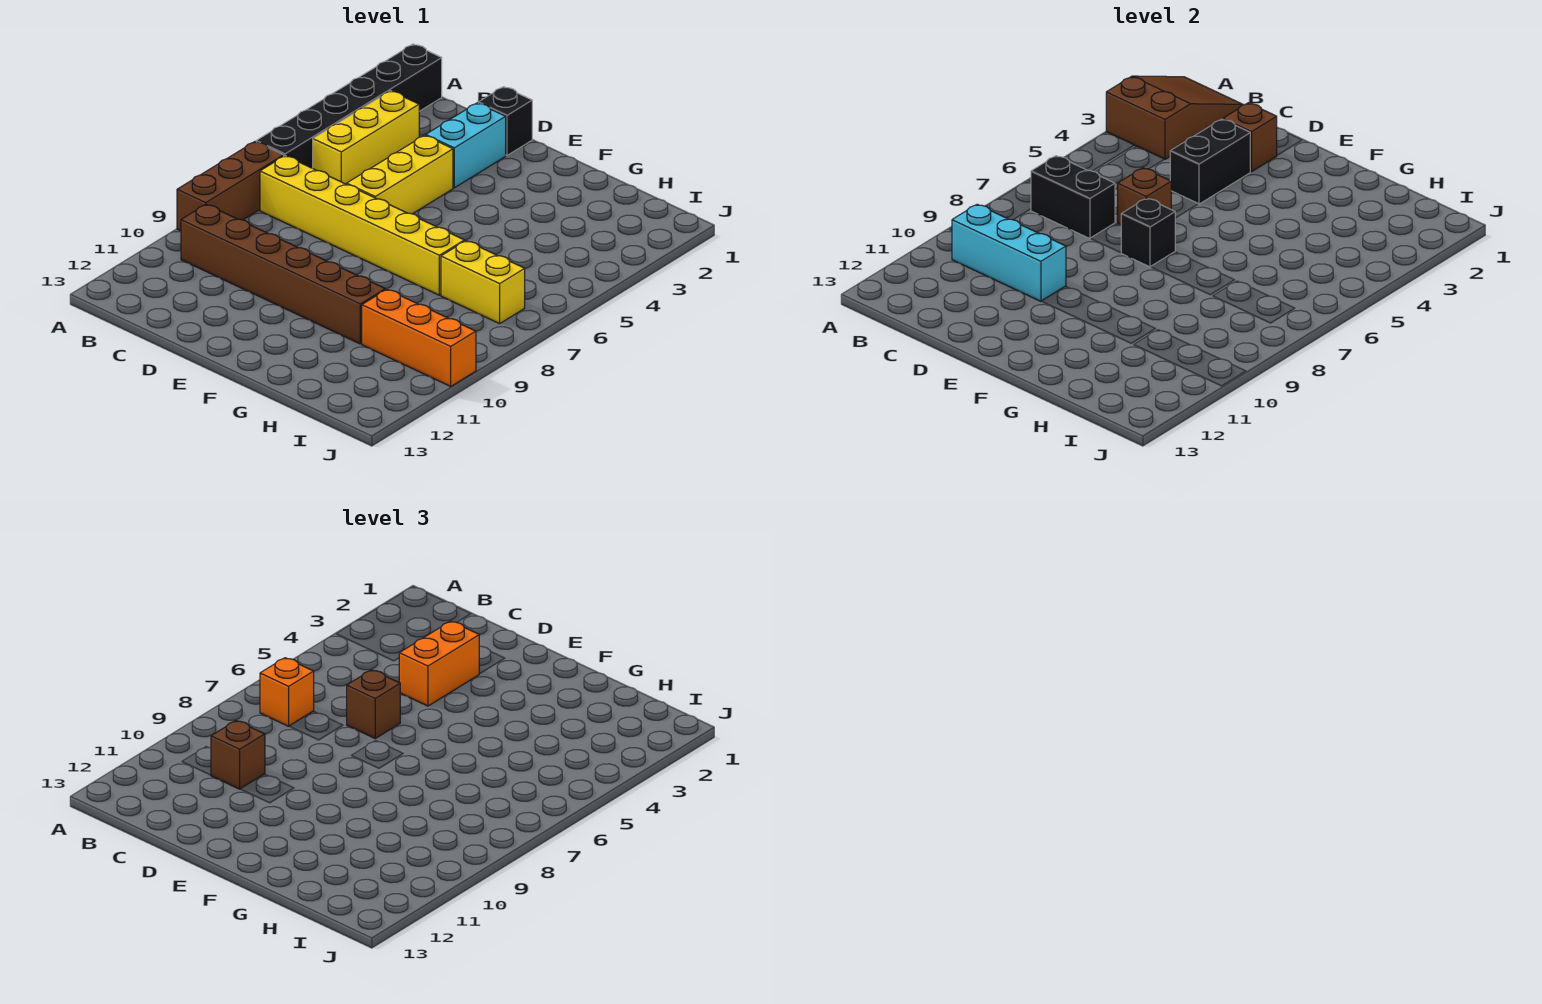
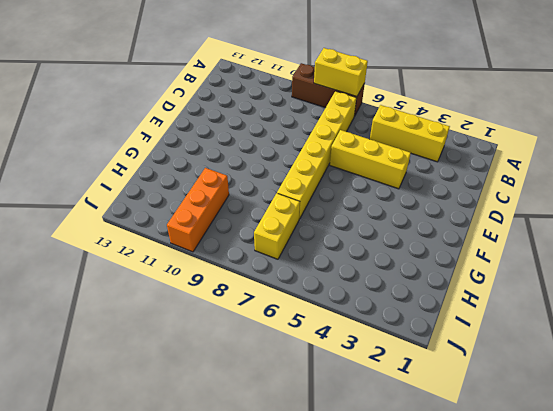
yellow brick A7:A8 level 2 -> none
none -> black brick A1:A6 level 1
none -> brown brick B10:G10 level 1
none -> black brick D1 level 1

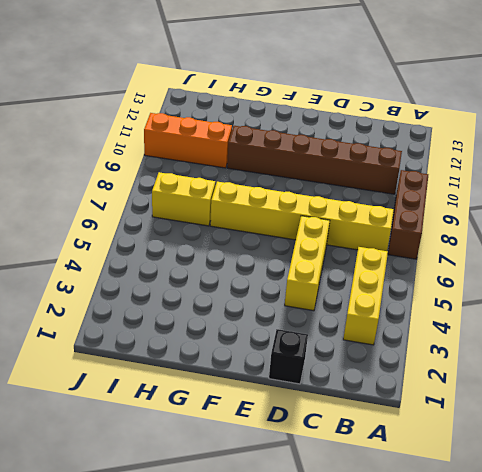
none -> black brick A1:A6 level 1
none -> cyan brick D2:D3 level 1
none -> brown slope A1:B3 level 2 top 3

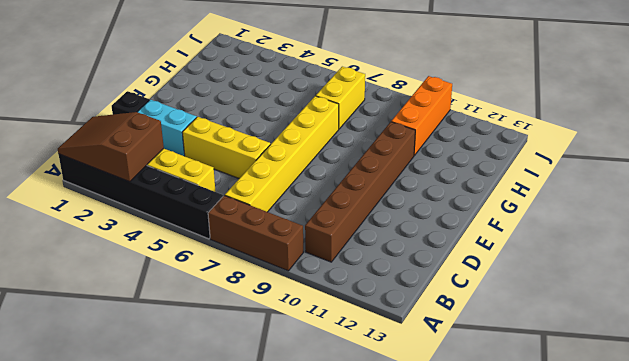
none -> black brick B7:C7 level 2
none -> cyan brick B10:D10 level 2
none -> brown brick D2 level 2

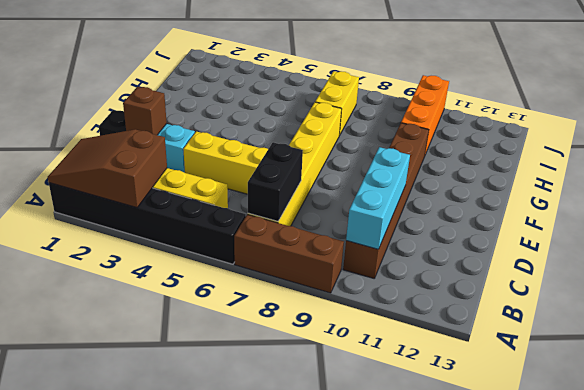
none -> black brick D3:D4 level 2
none -> brown brick D6 level 2
none -> black brick E7 level 2

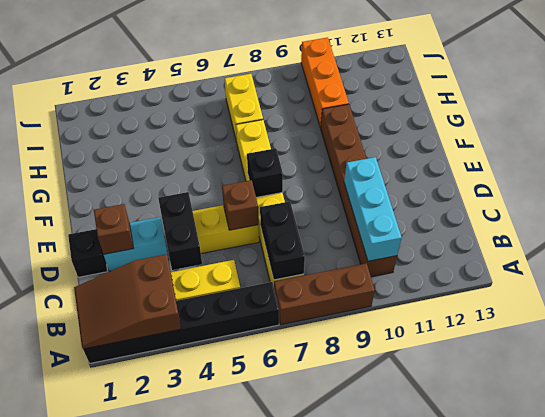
black brick C4:D4 level 2 -> black brick D3:D4 level 2
none -> orange brick B7 level 3
none -> brown brick C10 level 3
none -> orange brick D3:D4 level 3

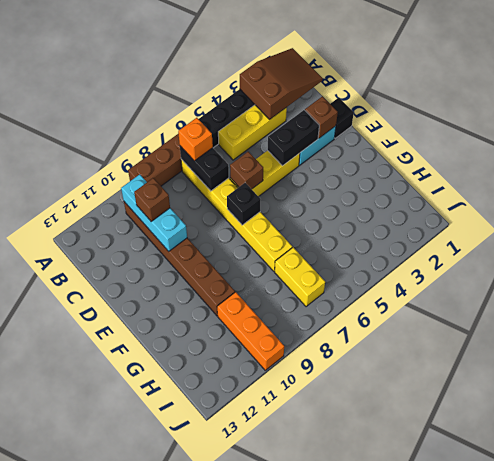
none -> orange brick D3:D4 level 3
none -> brown brick D6 level 3

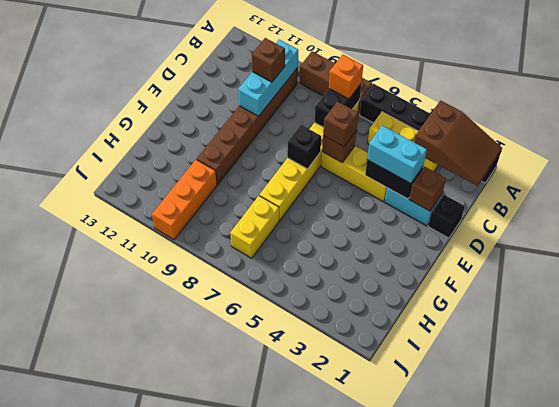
cyan brick D3:D4 level 3 -> orange brick D3:D4 level 3

